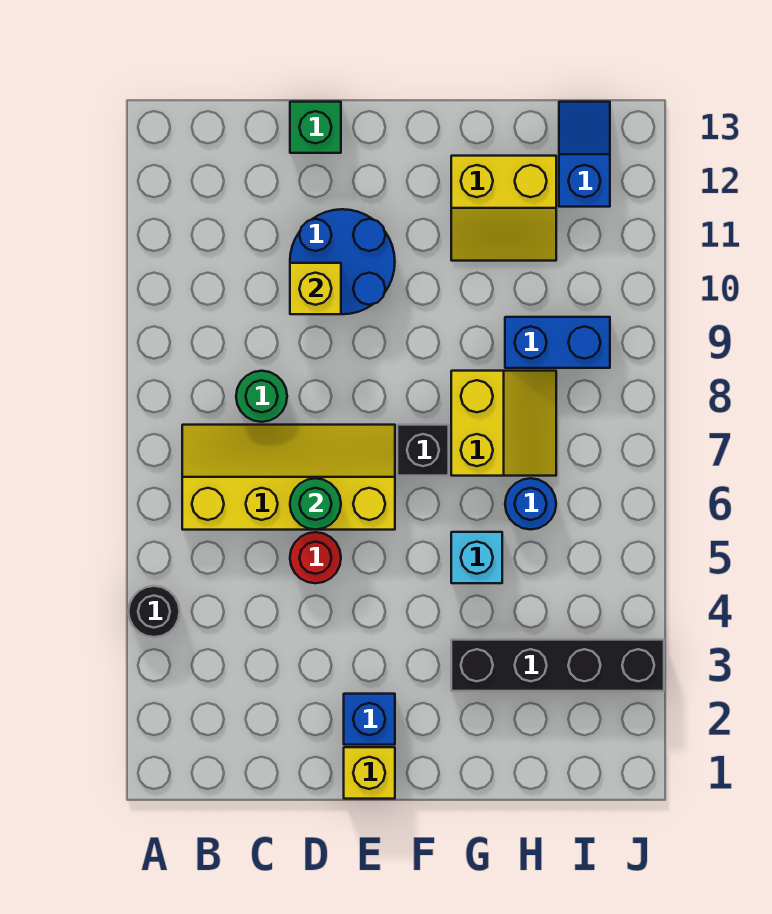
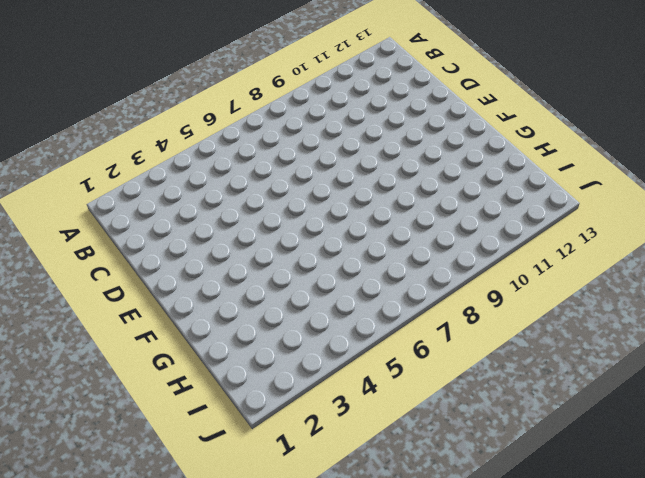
none -> black round brick A4 level 1
none -> yellow slope B6:E7 level 1 top 6
none -> green round brick C8 level 1

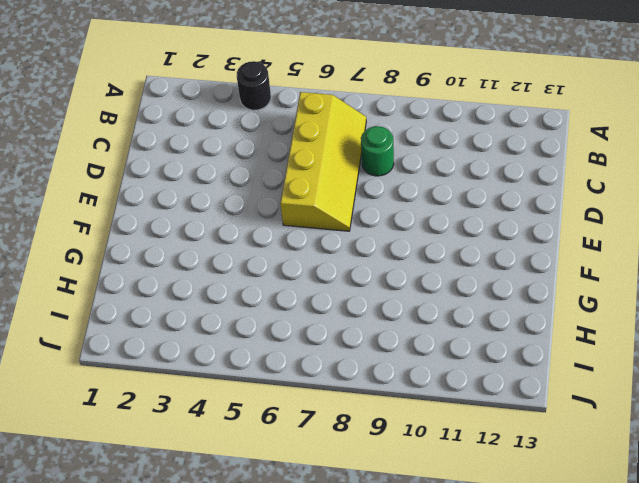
none -> red round brick D5 level 1
none -> blue round brick D10:E11 level 1
none -> green brick D13 level 1

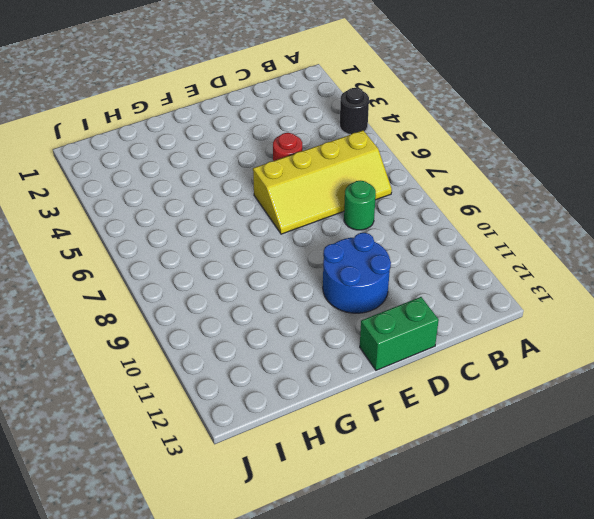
green brick D13:E13 level 1 -> green brick D13 level 1
none -> yellow brick E1 level 1
none -> blue brick E2 level 1
none -> black brick F7 level 1

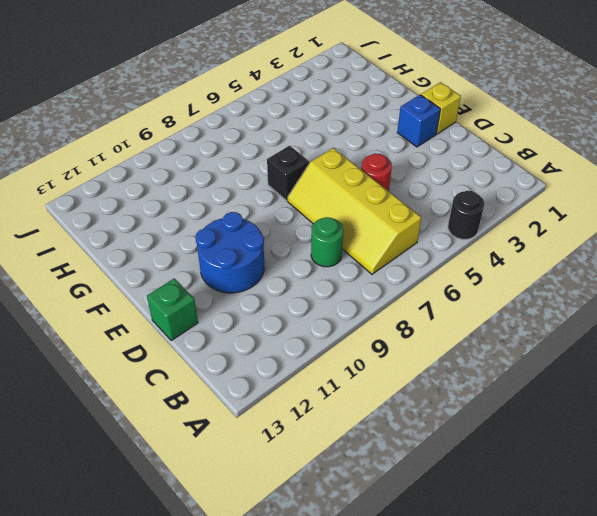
none -> black brick G3:J3 level 1
none -> cyan brick G5 level 1
none -> yellow slope G7:H8 level 1 top G

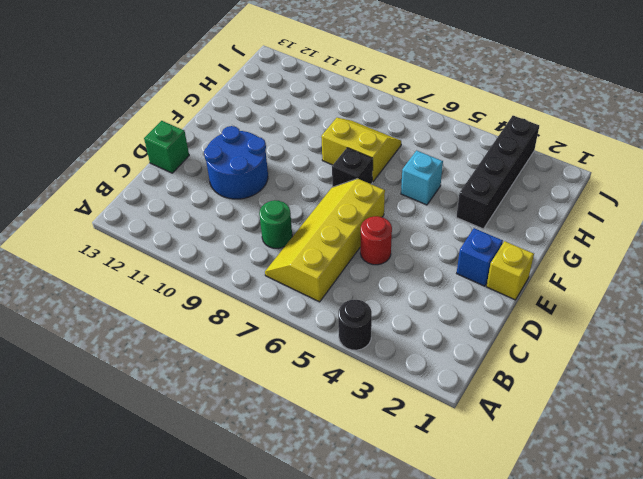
none -> yellow slope G11:H12 level 1 top 12
none -> blue round brick H6 level 1
none -> blue brick H9:I9 level 1

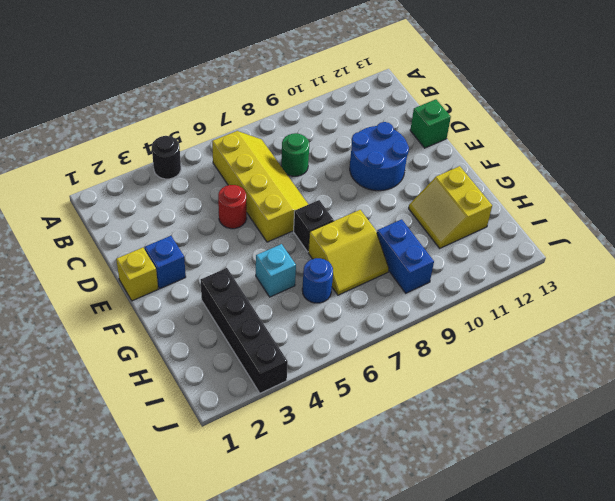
none -> blue slope I12:I13 level 1 top 12
none -> green round brick D6 level 2
none -> yellow brick D10 level 2

